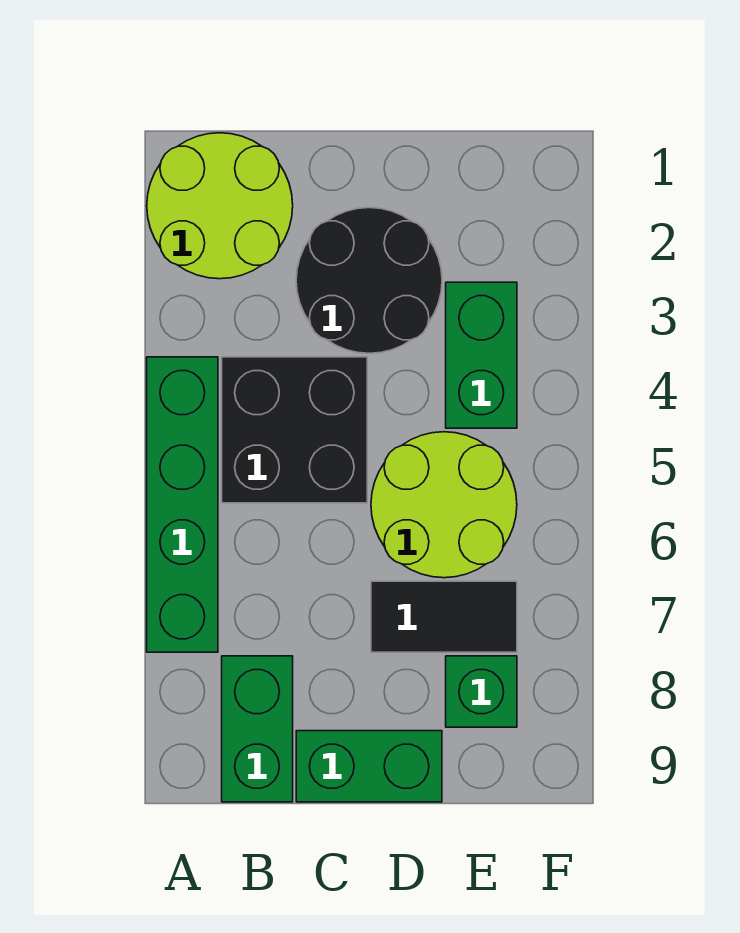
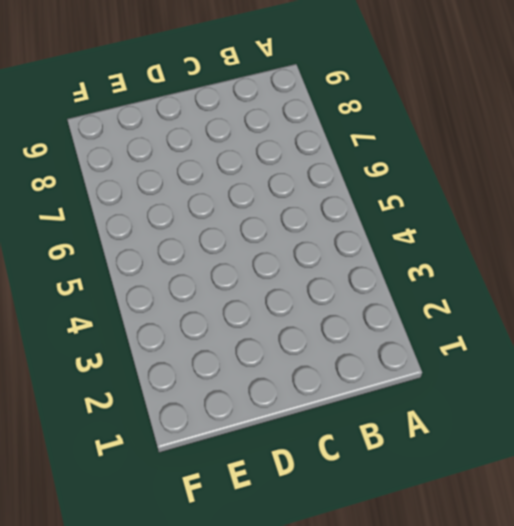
none -> lime round brick A1:B2 level 1
none -> green brick A4:A7 level 1

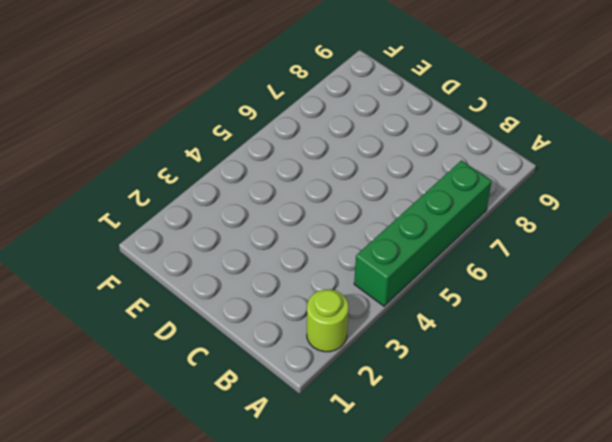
lime round brick A2 level 1 -> lime round brick A1:B2 level 1
none -> black brick B4:C5 level 1
none -> green brick B8:B9 level 1

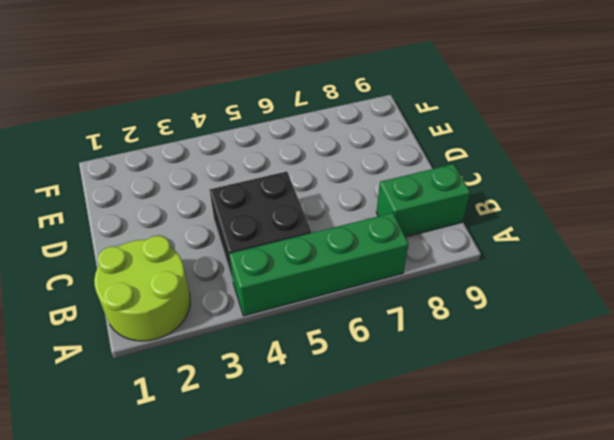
none -> black round brick C2:D3 level 1
none -> green brick C9:D9 level 1

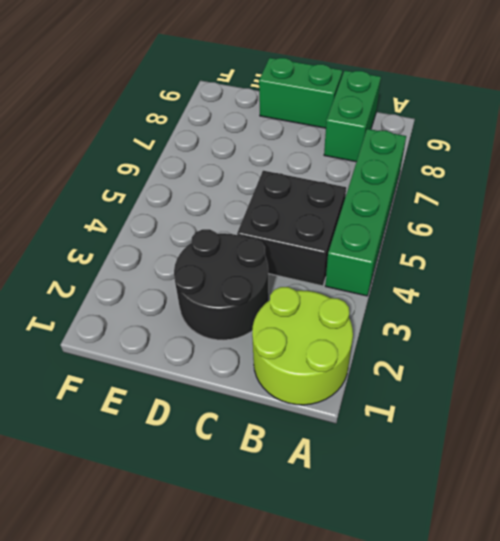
none -> lime round brick D5:E6 level 1
none -> black tile D7:E7 level 1

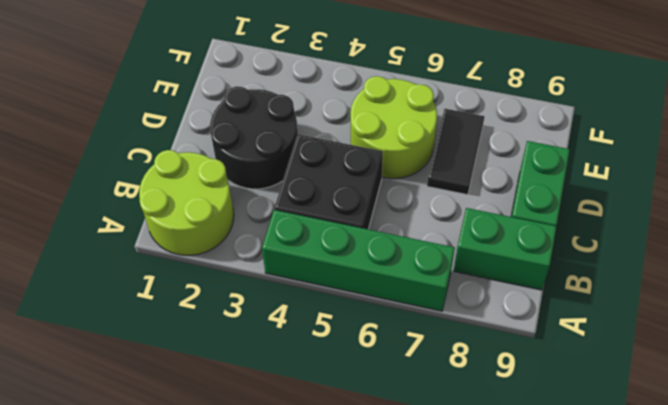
none -> green brick E3:E4 level 1
none -> green brick E8 level 1

